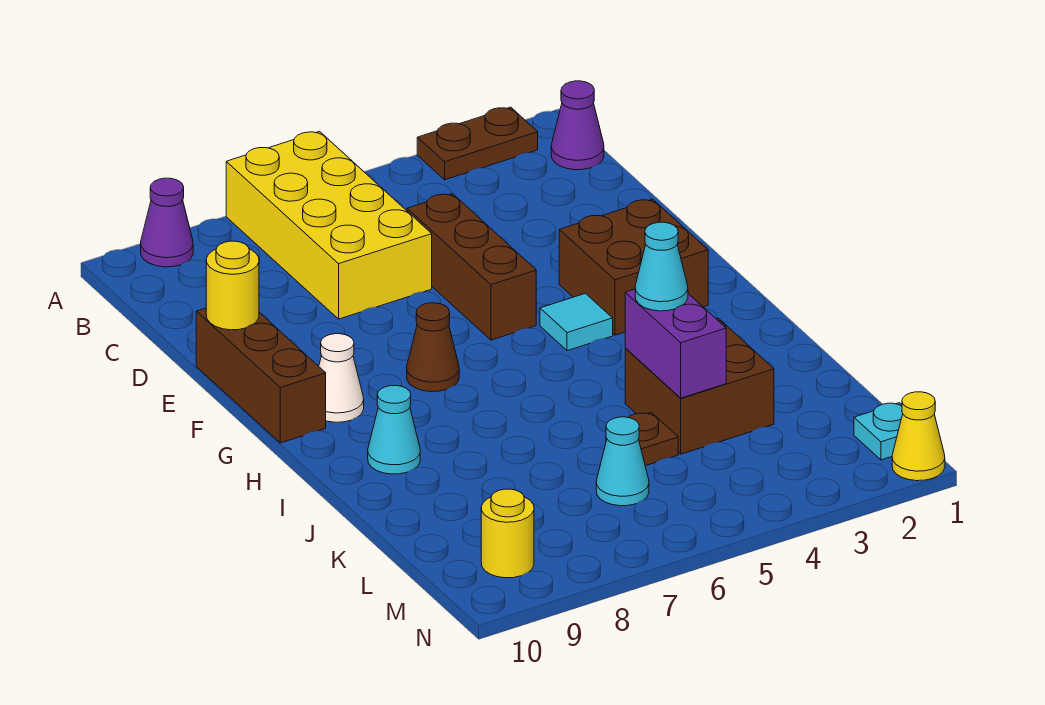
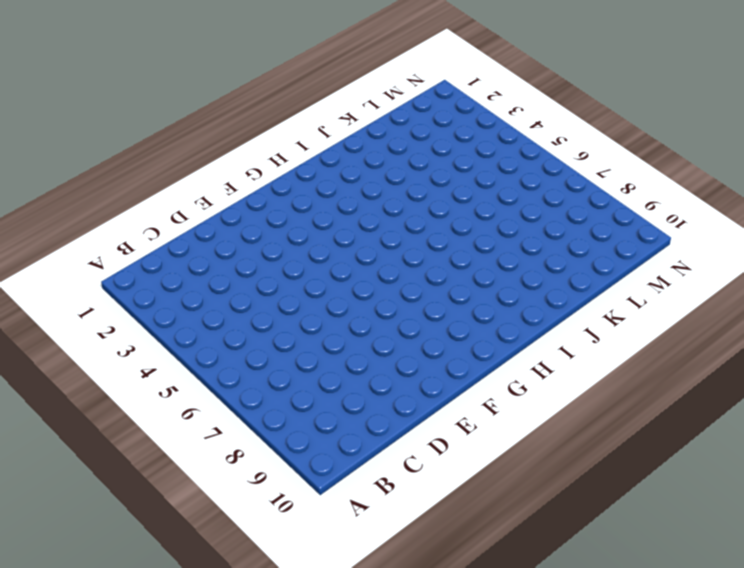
none -> brown plate A2:A3 level 1
none -> yellow brick A6:D7 level 1
none -> purple cone A9 level 1

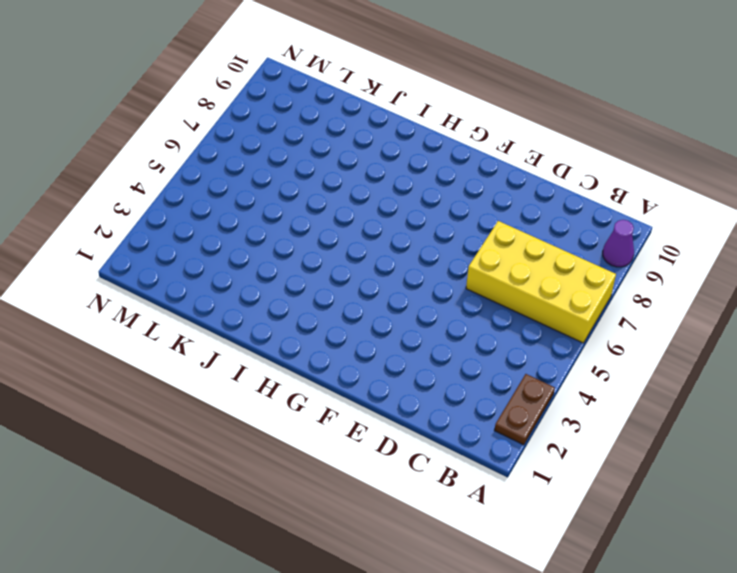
none -> purple cone B1 level 1
none -> brown brick D5:F5 level 1
none -> brown brick E10:G10 level 1

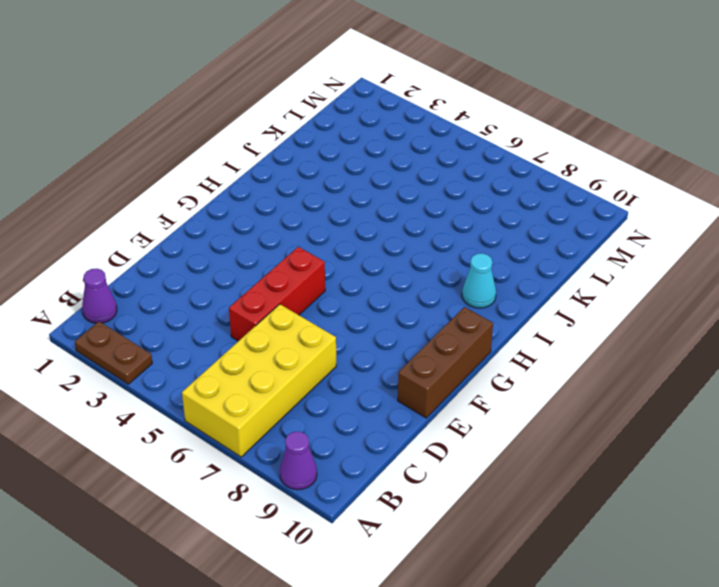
red brick D5:F5 level 1 -> brown brick D5:F5 level 1
none -> brown brick F2:G3 level 1
none -> cyan tile G4 level 1
none -> brown cone G7 level 1

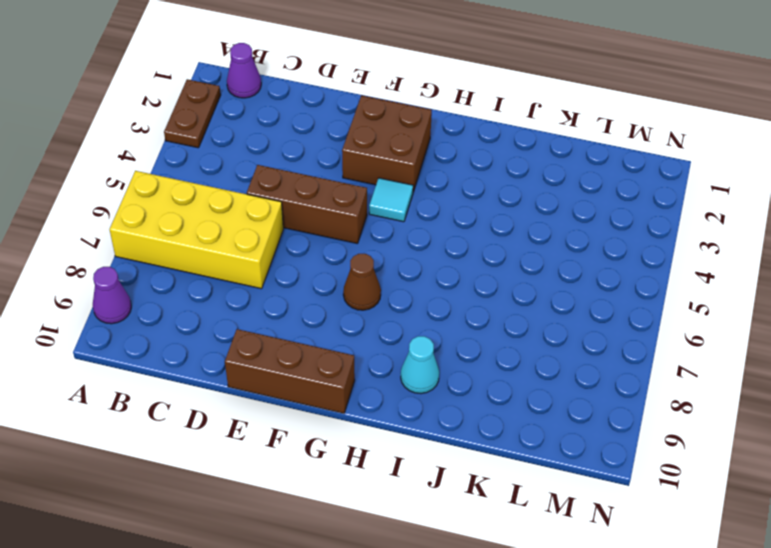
none -> white cone G9 level 1
none -> brown brick J3:K4 level 1
none -> brown plate K5 level 1

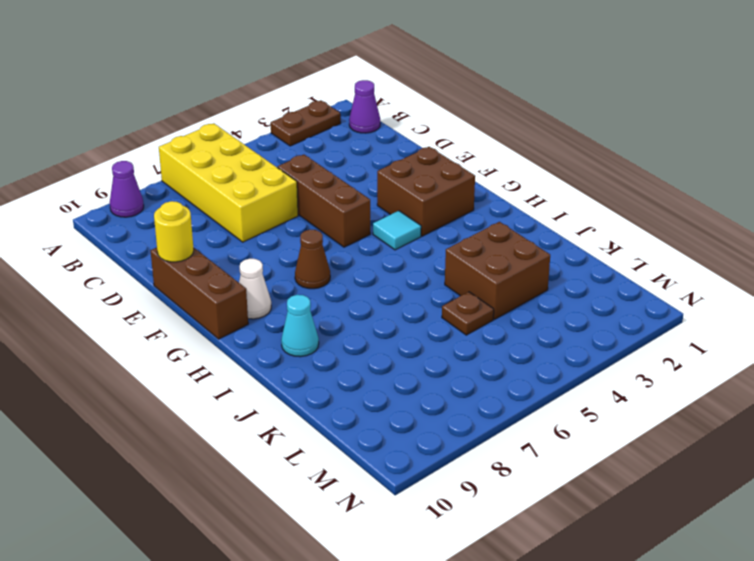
none -> cyan cone L6 level 1
none -> cyan plate M1 level 1
none -> yellow round brick M9 level 1

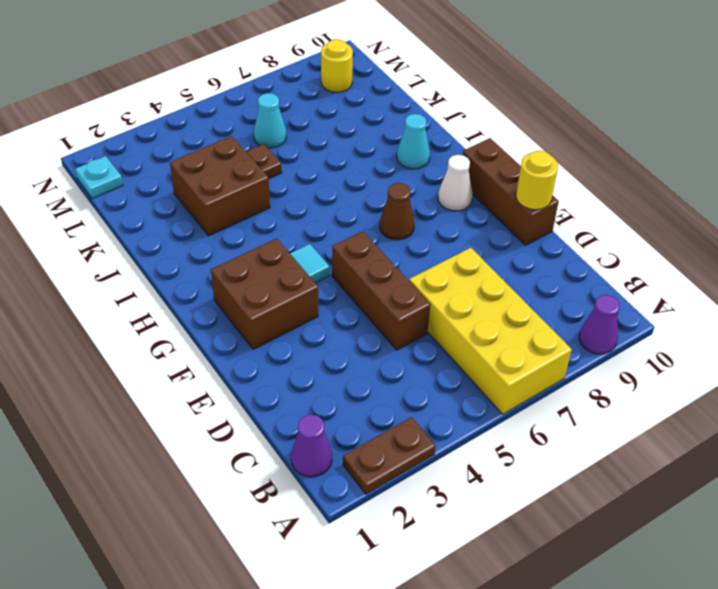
none -> yellow cone N1 level 1
none -> purple brick J4:K4 level 2
none -> cyan cone J4 level 3

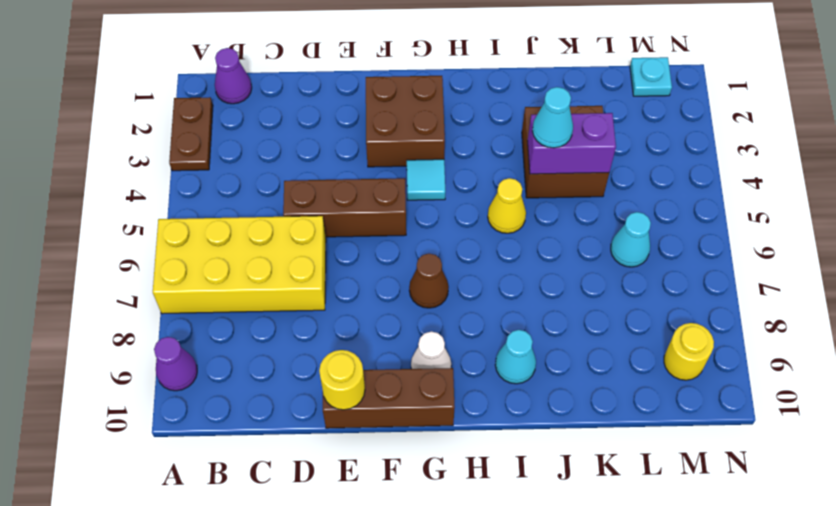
yellow cone I5 level 1 -> yellow cone N1 level 1
none -> brown plate K5 level 1

